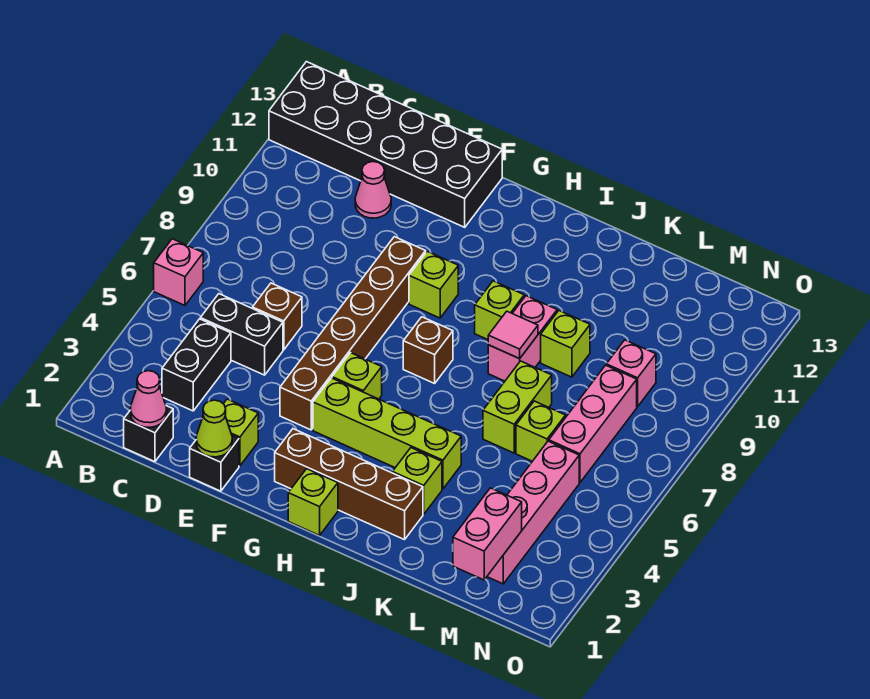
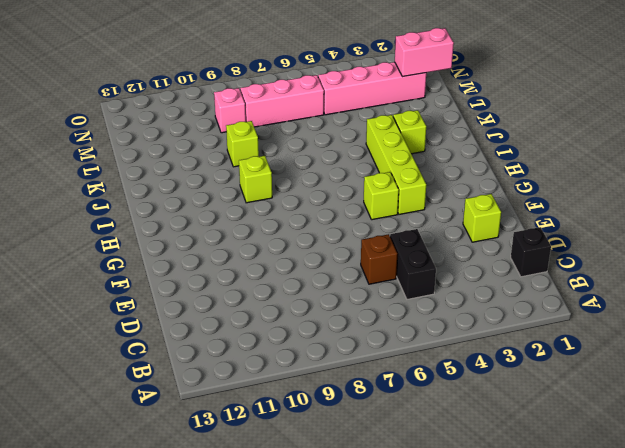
none -> pink brick A6 level 1
none -> black brick A12:F13 level 1
none -> black brick C3:C4 level 1

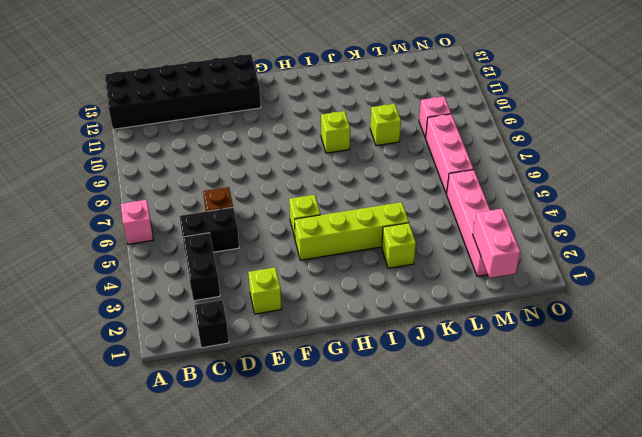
none -> pink cone D11 level 1
none -> black brick E1 level 1
none -> brown brick F4:F9 level 1

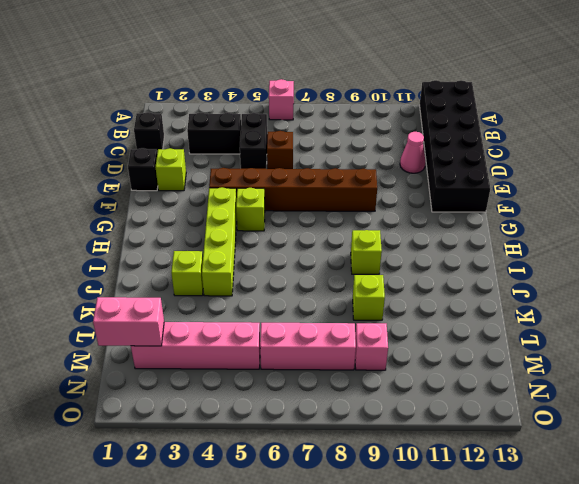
none -> brown brick G2:J2 level 1
none -> lime brick G9 level 1
none -> lime brick H1 level 1

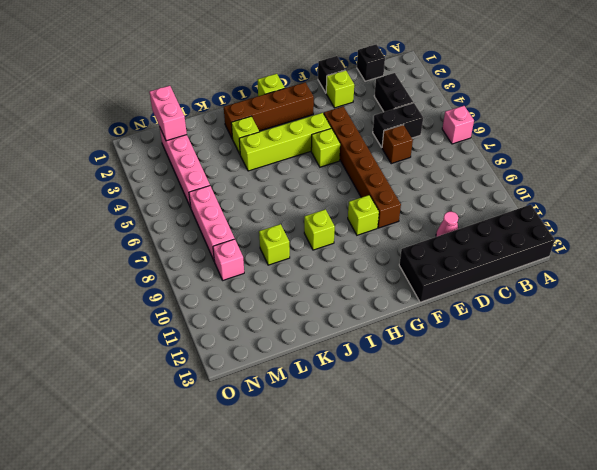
none -> brown brick H7 level 1
none -> pink brick J8:J9 level 1
none -> lime brick K6:K7 level 1

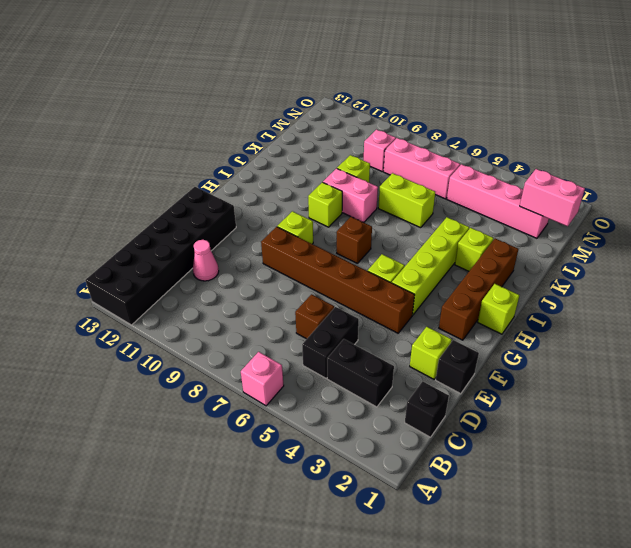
none -> lime brick L6 level 1
none -> pink cone C1 level 2
none -> lime cone E1 level 2

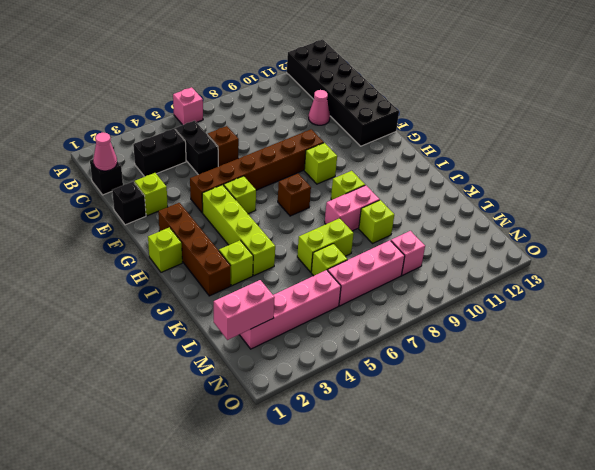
none -> lime cone E1 level 2
none -> pink tile J8 level 2

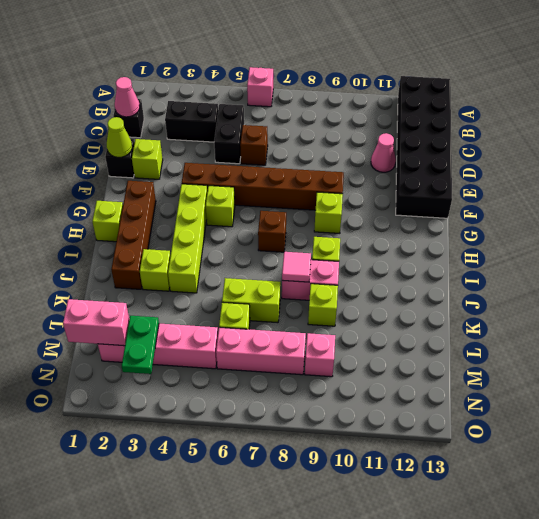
green plate M3:N3 level 2 -> none

